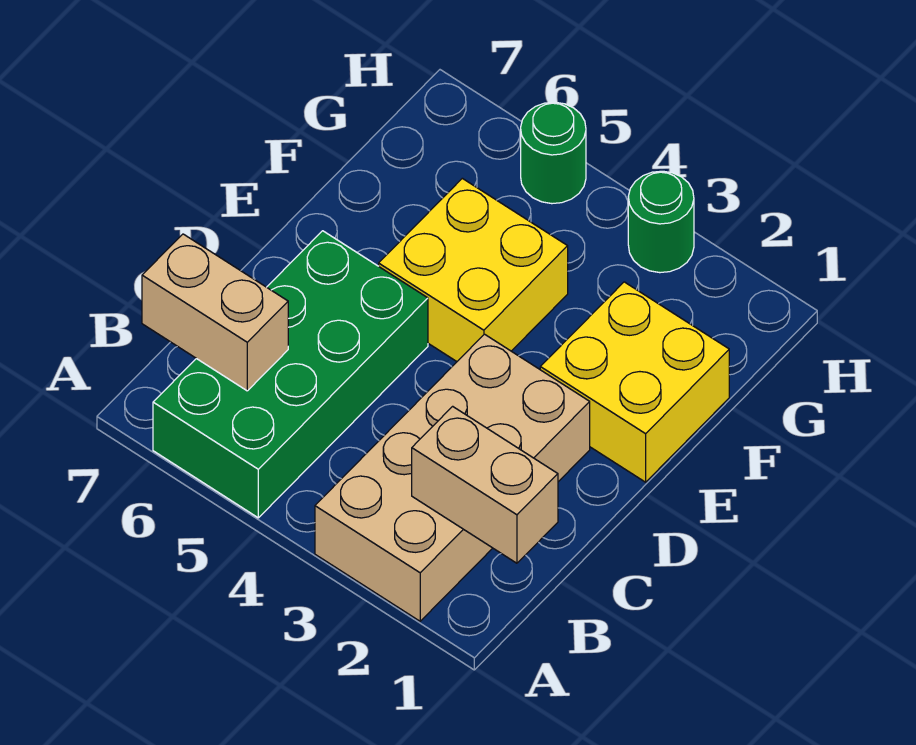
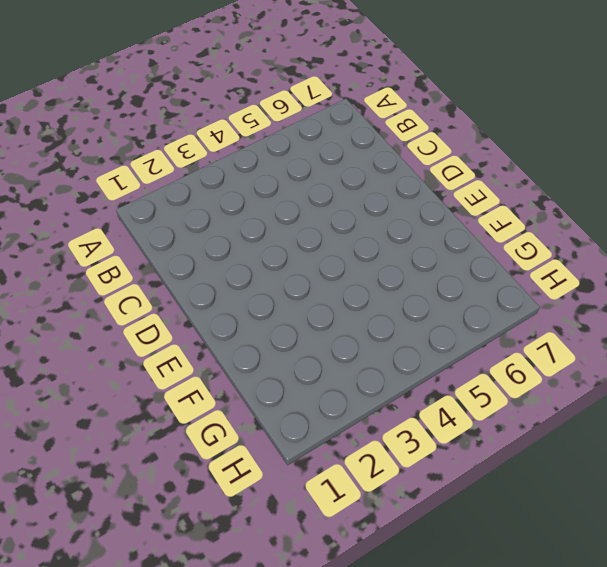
none -> tan brick A2:D3 level 1
none -> green brick A5:D6 level 1

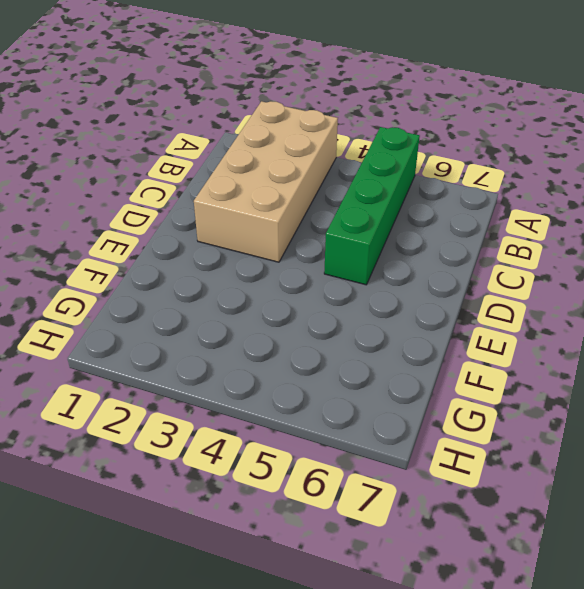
green brick A5:D5 level 1 -> green brick A5:D6 level 1
none -> yellow brick E1:F2 level 1
none -> yellow brick E4:F5 level 1

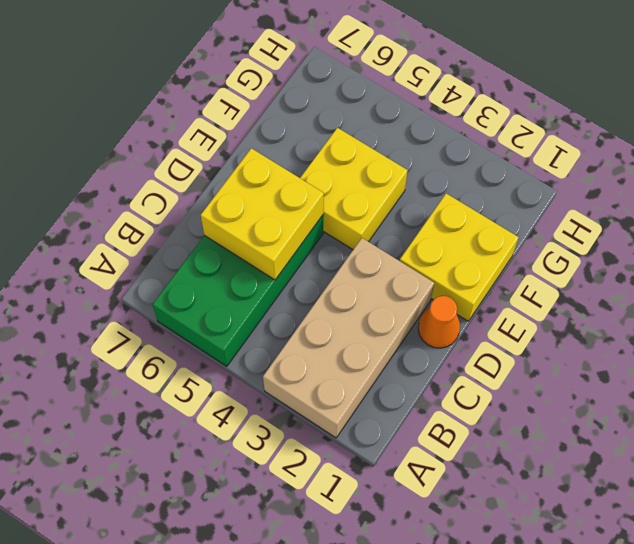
yellow brick C5:D6 level 2 -> none
orange cone D1 level 1 -> none
none -> green round brick H3 level 1
none -> green round brick H5 level 1

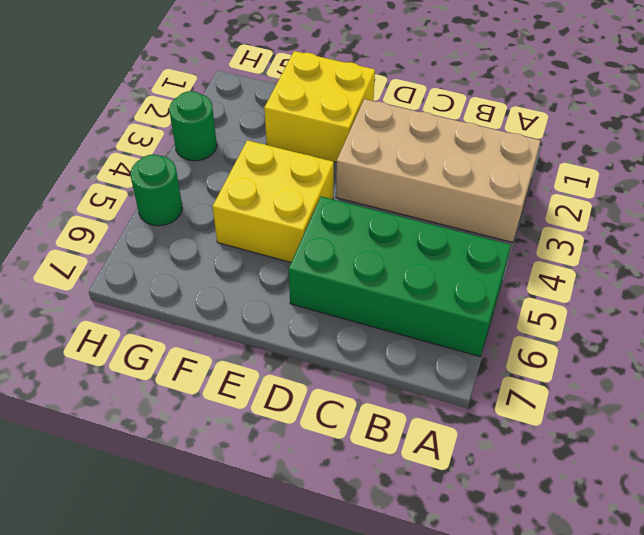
none -> tan brick B1:B2 level 2
none -> tan brick B6:B7 level 2

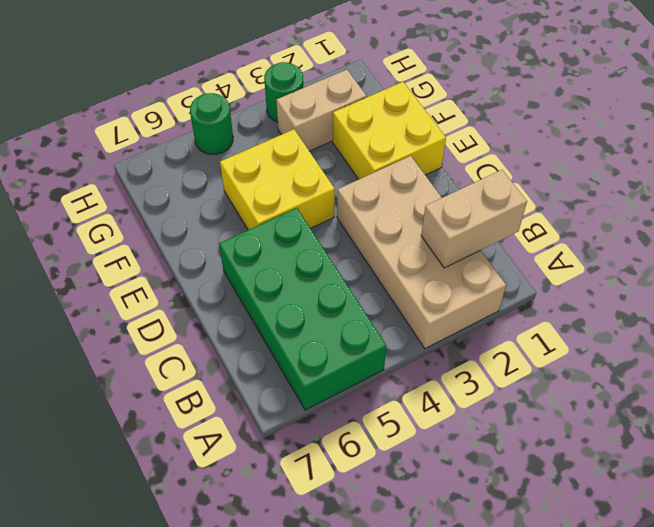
tan brick G2:G3 level 1 -> tan brick B6:B7 level 2

